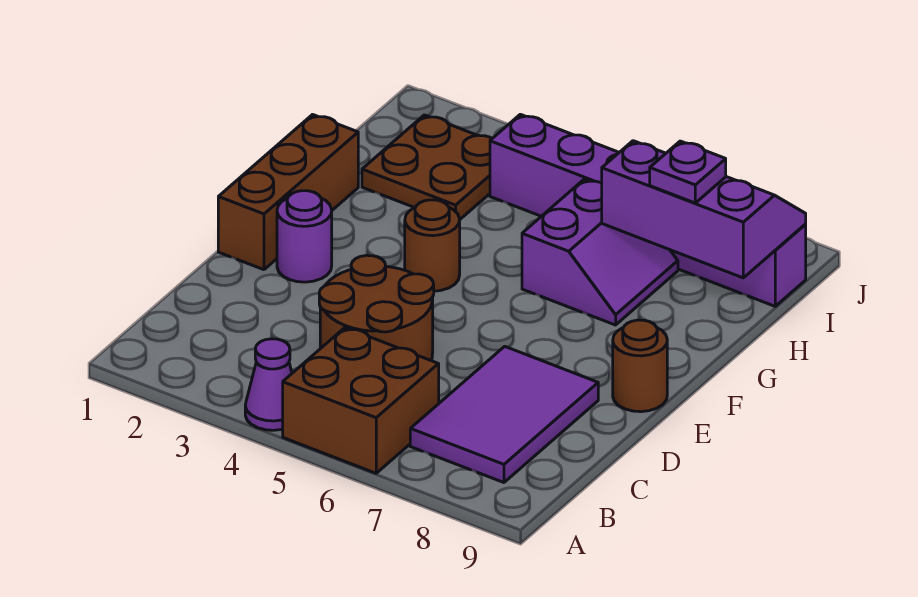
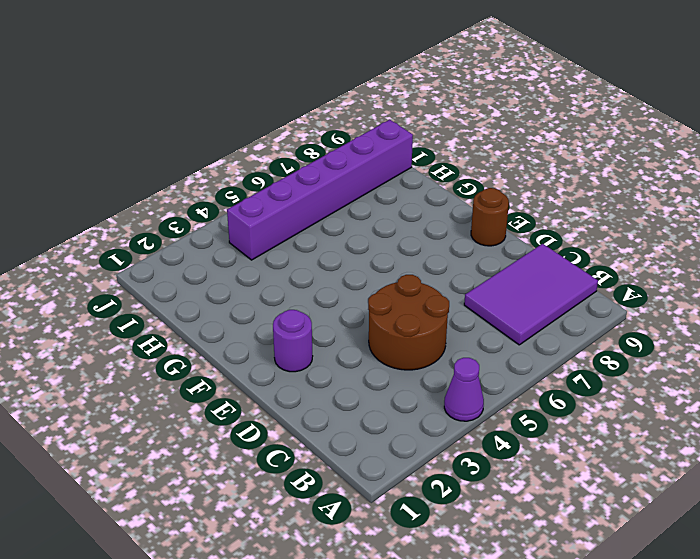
purple tile B7:C9 level 1 -> purple tile B7:D8 level 1
none -> brown brick A5:B6 level 1
none -> brown brick E1:G1 level 1
none -> brown round brick F4 level 1

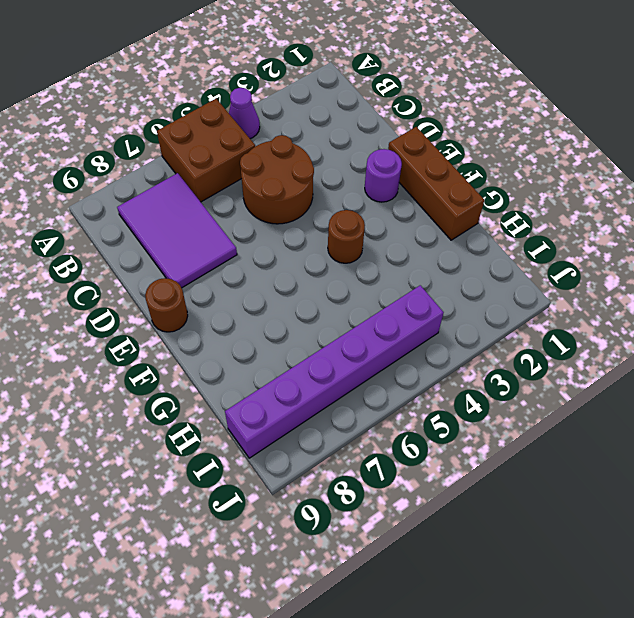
none -> purple slope G6:H7 level 1 top 6
none -> brown plate H2:I3 level 1
none -> purple slope H7:I9 level 2 top H

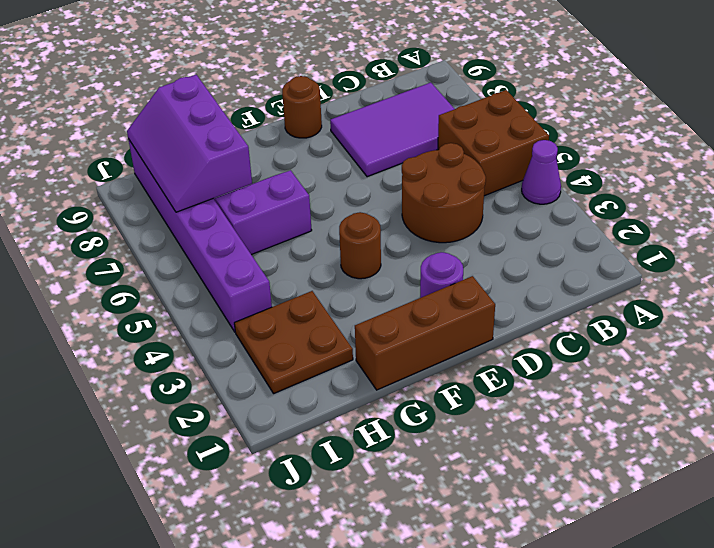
none -> purple plate H8 level 3

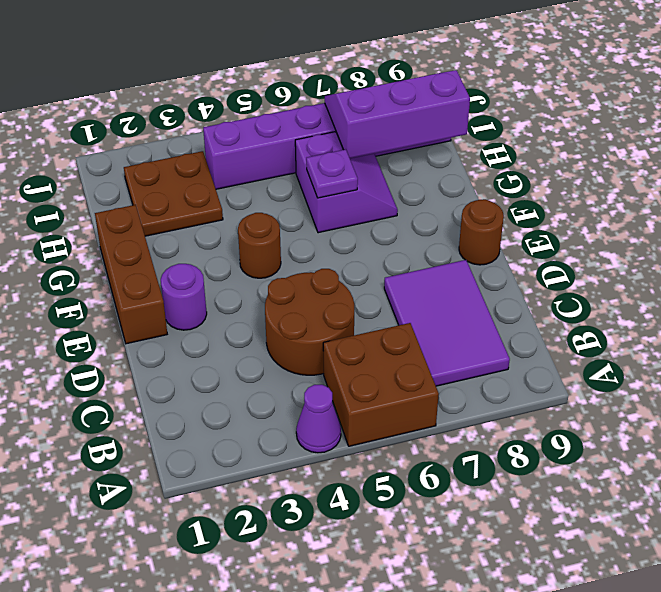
purple plate G6 level 2 -> purple plate H8 level 3

